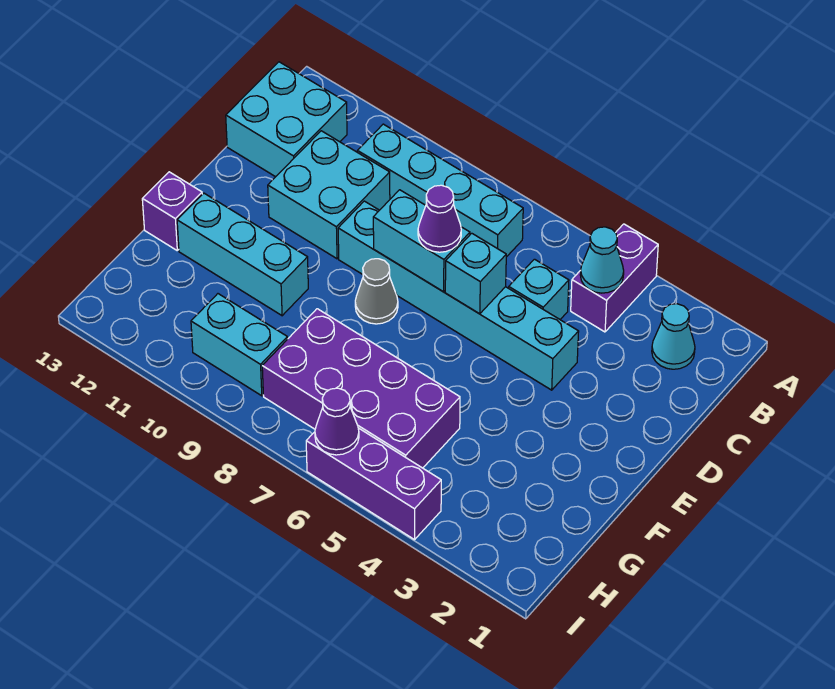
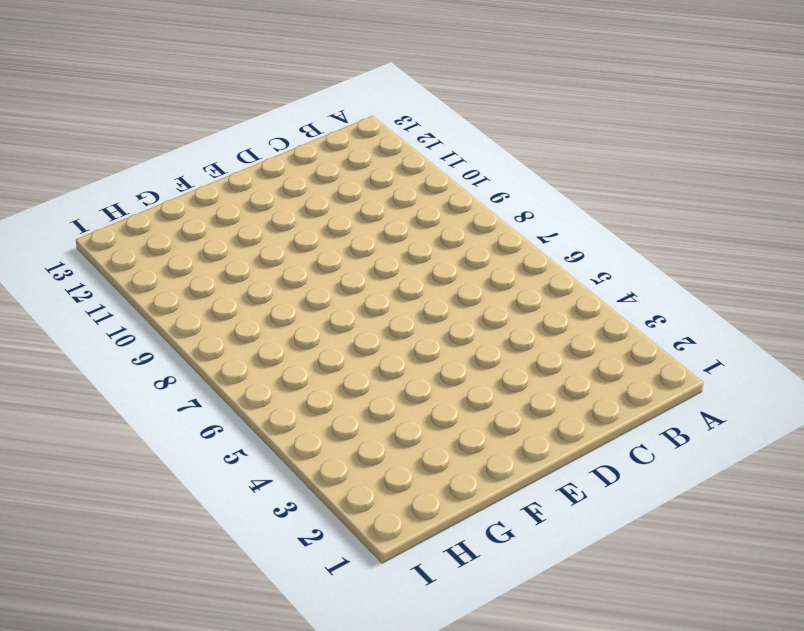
none -> purple brick A4:B4 level 1
none -> cyan cone B2 level 1
none -> cyan brick B7:B10 level 1

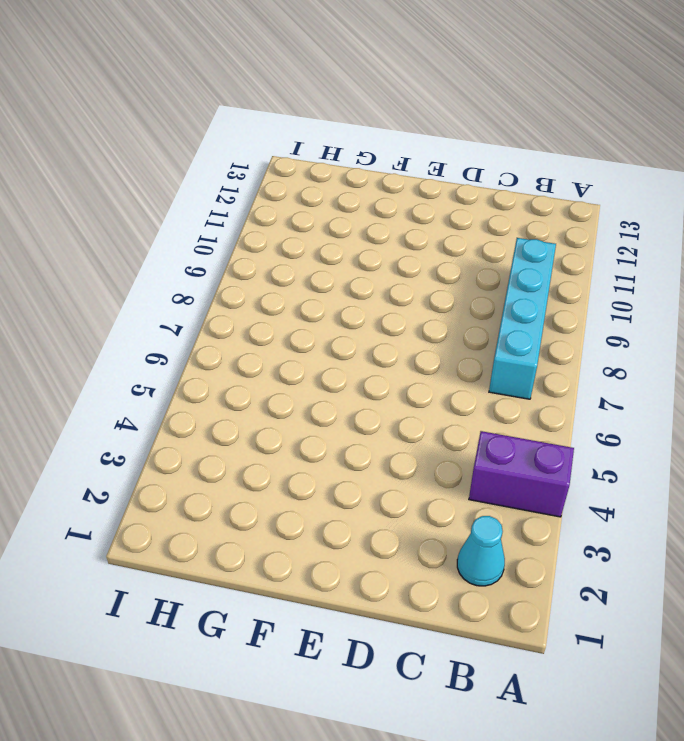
none -> cyan brick B12:C13 level 1
none -> cyan brick C5 level 1
none -> cyan brick C10:D11 level 1

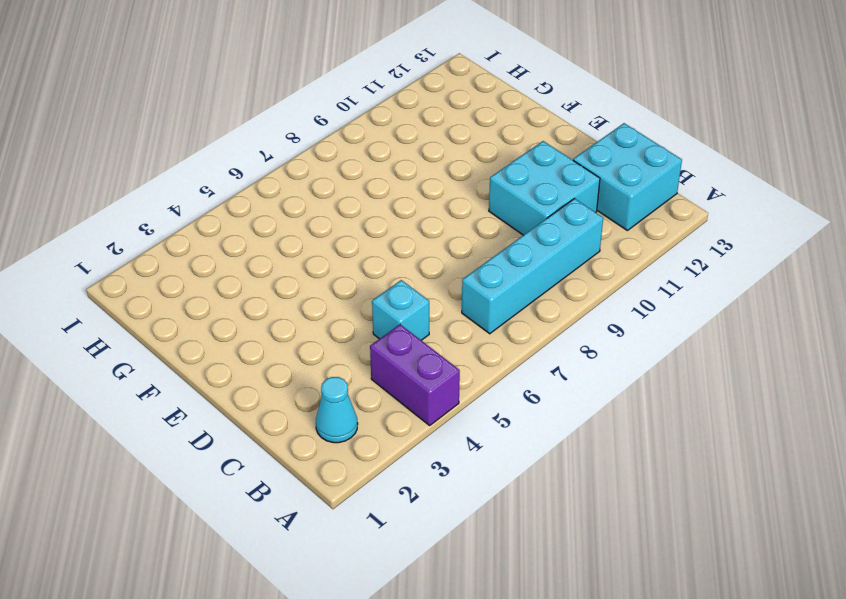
none -> cyan brick D4:D9 level 1
none -> grey cone E8 level 1
none -> cyan brick F10:F12 level 1

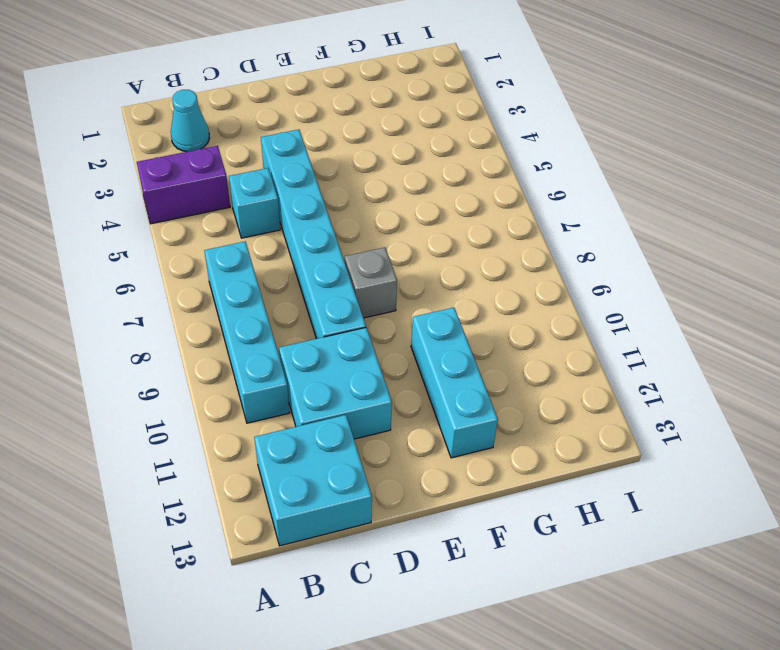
grey brick E8 level 1 -> grey cone E8 level 1
none -> purple brick F13 level 1
none -> purple brick G5:H8 level 1
none -> cyan brick H9:H10 level 1

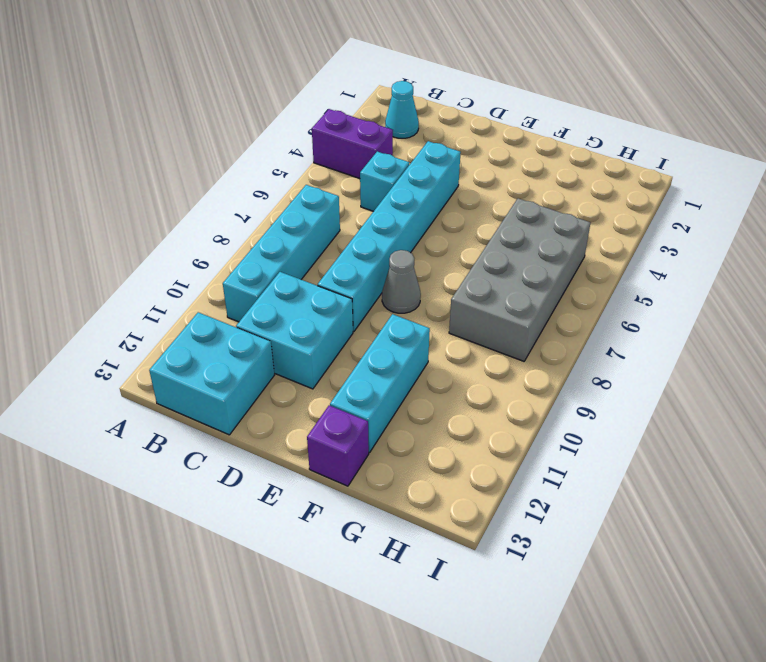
grey brick G5:H8 level 1 -> purple brick G5:H8 level 1
none -> cyan brick H9:H10 level 1
none -> purple brick I4:I6 level 1
none -> cyan cone B4 level 2

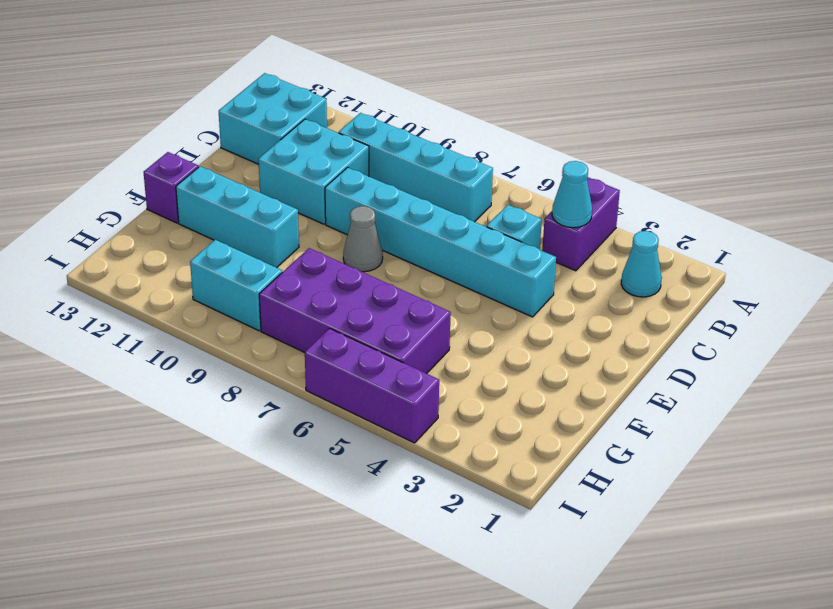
none -> cyan brick D6 level 2
none -> cyan brick D7:D8 level 2
none -> purple cone I6 level 2

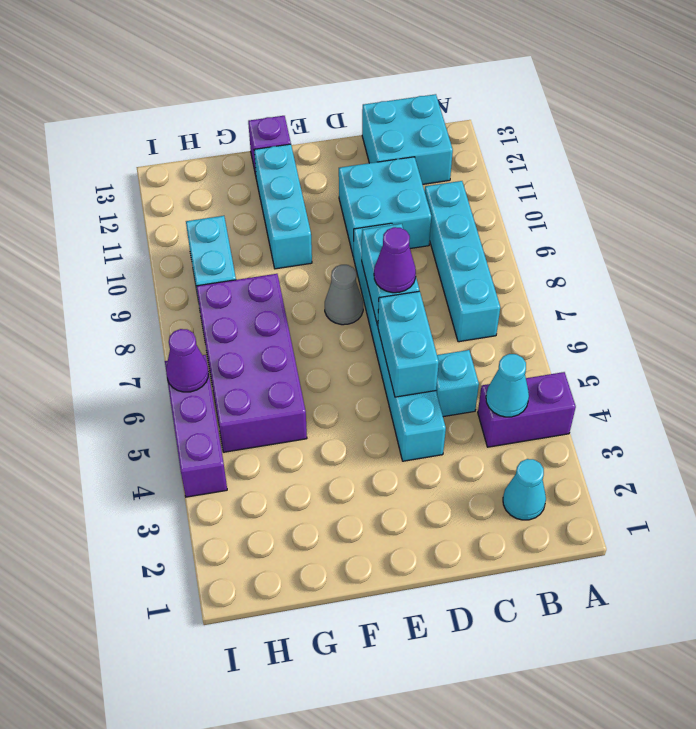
cyan brick D5:D6 level 2 -> cyan brick D6 level 2

